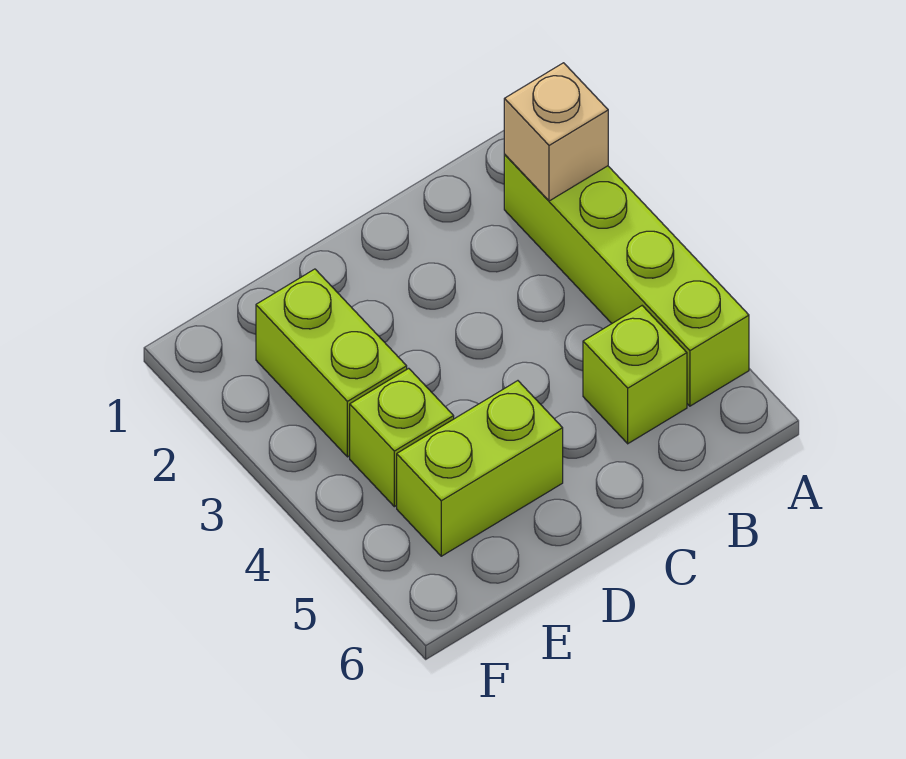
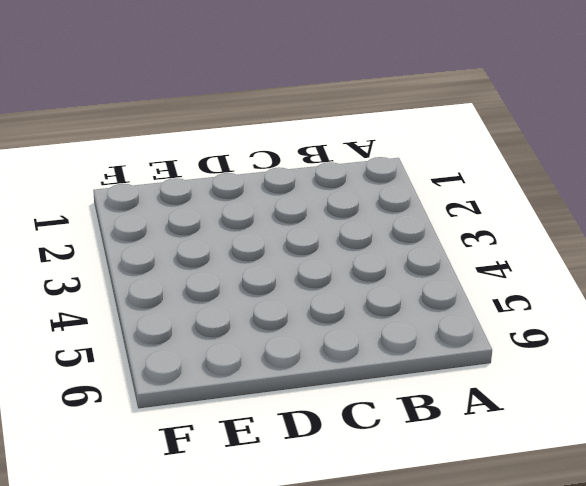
none -> lime brick A2:A5 level 1
none -> lime brick B5 level 1

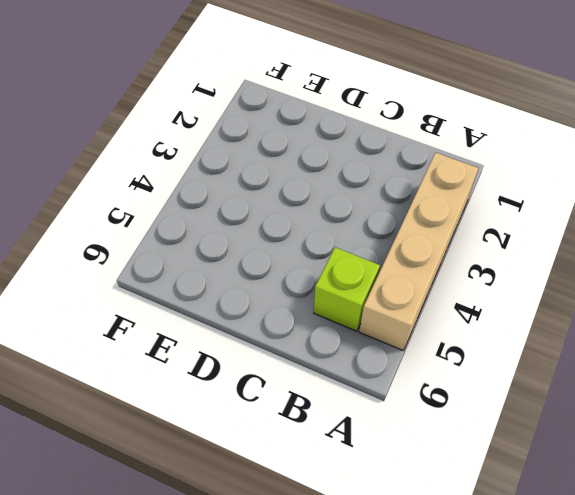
tan brick A2:A5 level 1 -> lime brick A2:A5 level 1
none -> lime brick D5:E5 level 1
none -> lime brick E2:E3 level 1

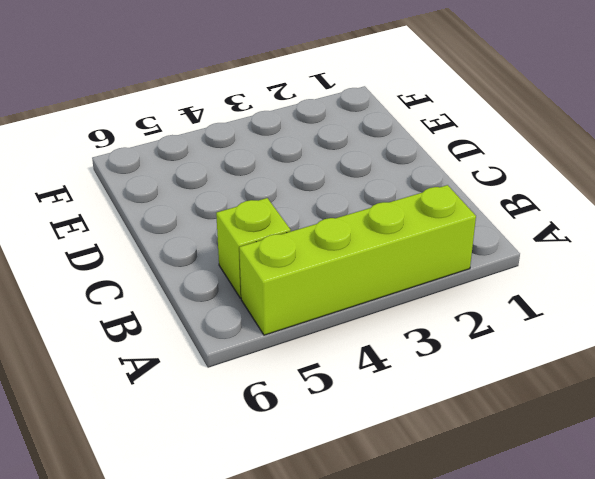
none -> lime brick D5:E5 level 1
none -> lime brick E2:E3 level 1

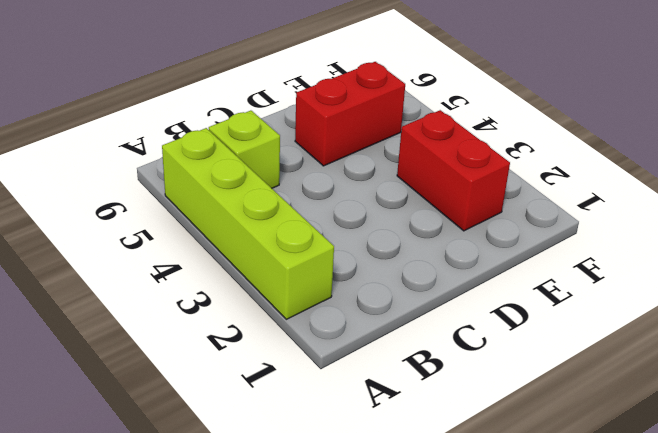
red brick D5:E5 level 1 -> lime brick D5:E5 level 1
red brick E2:E3 level 1 -> lime brick E2:E3 level 1
none -> lime brick E4 level 1
none -> tan brick A2 level 2

